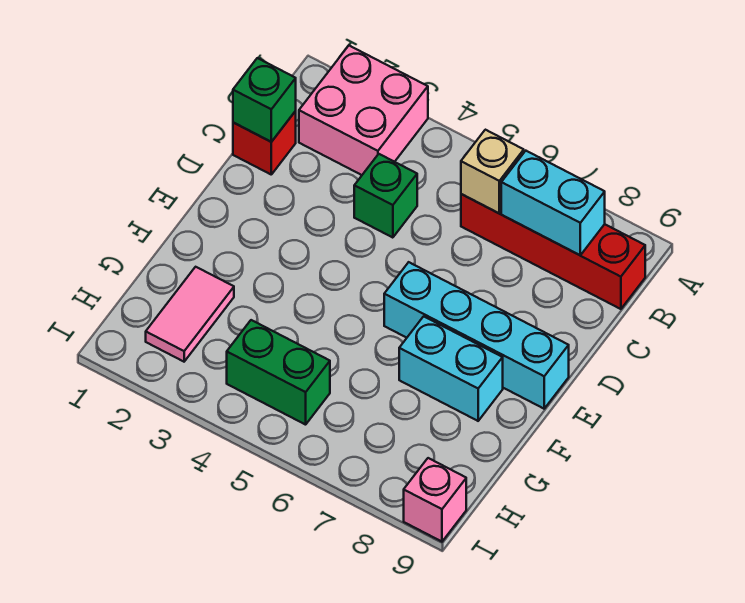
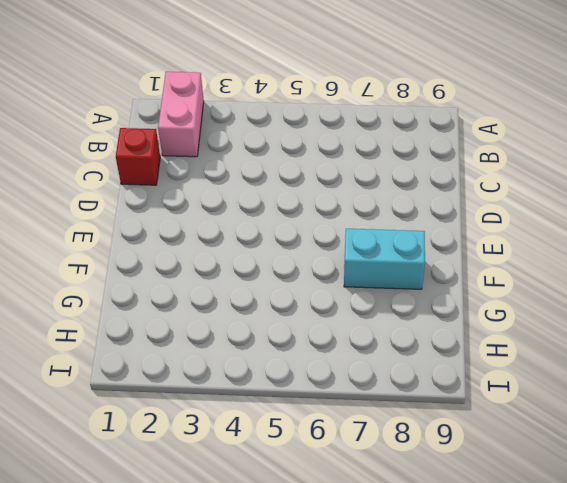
pink brick A2:B2 level 1 -> pink brick A2:B3 level 1
none -> red brick B6:B9 level 1
none -> green brick C4 level 1
none -> cyan brick E6:E9 level 1

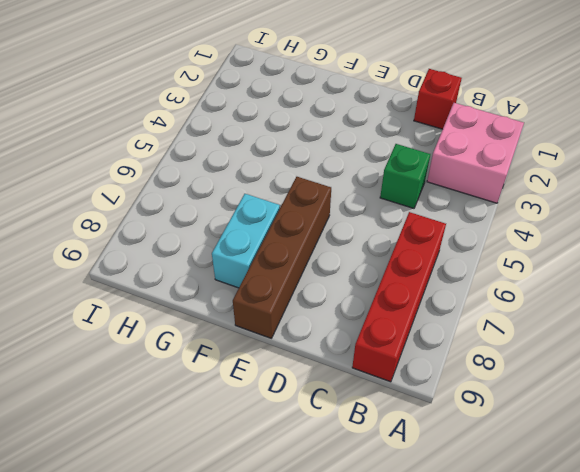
brown brick E6:E9 level 1 -> cyan brick E6:E9 level 1
none -> pink tile G2:H2 level 1
none -> green brick H4:H5 level 1
none -> pink brick I9 level 1

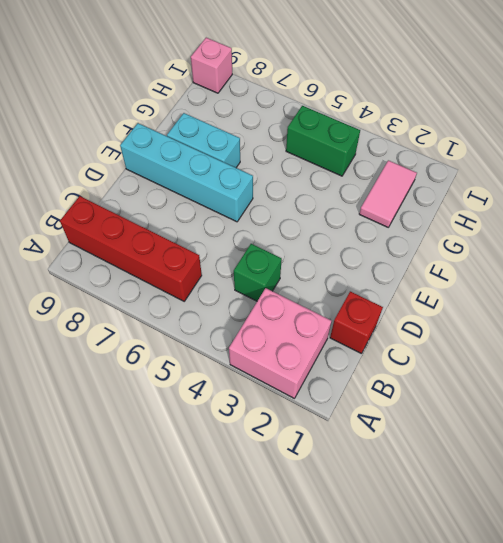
none -> tan brick B6 level 2
none -> cyan brick B7:B8 level 2
none -> green brick C1 level 2

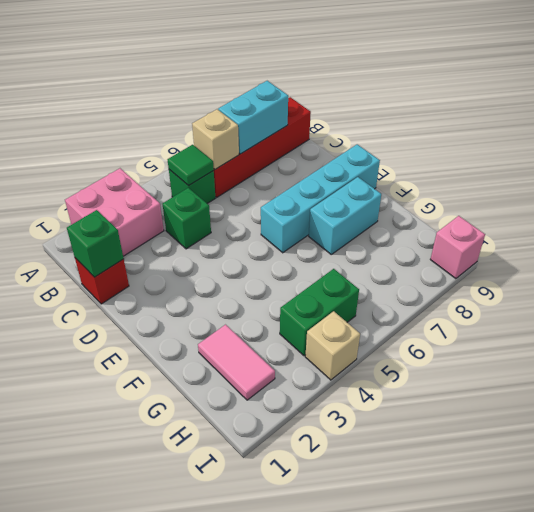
green brick B5 level 1 -> none
green tile B5 level 2 -> none
tan brick I4 level 1 -> none

